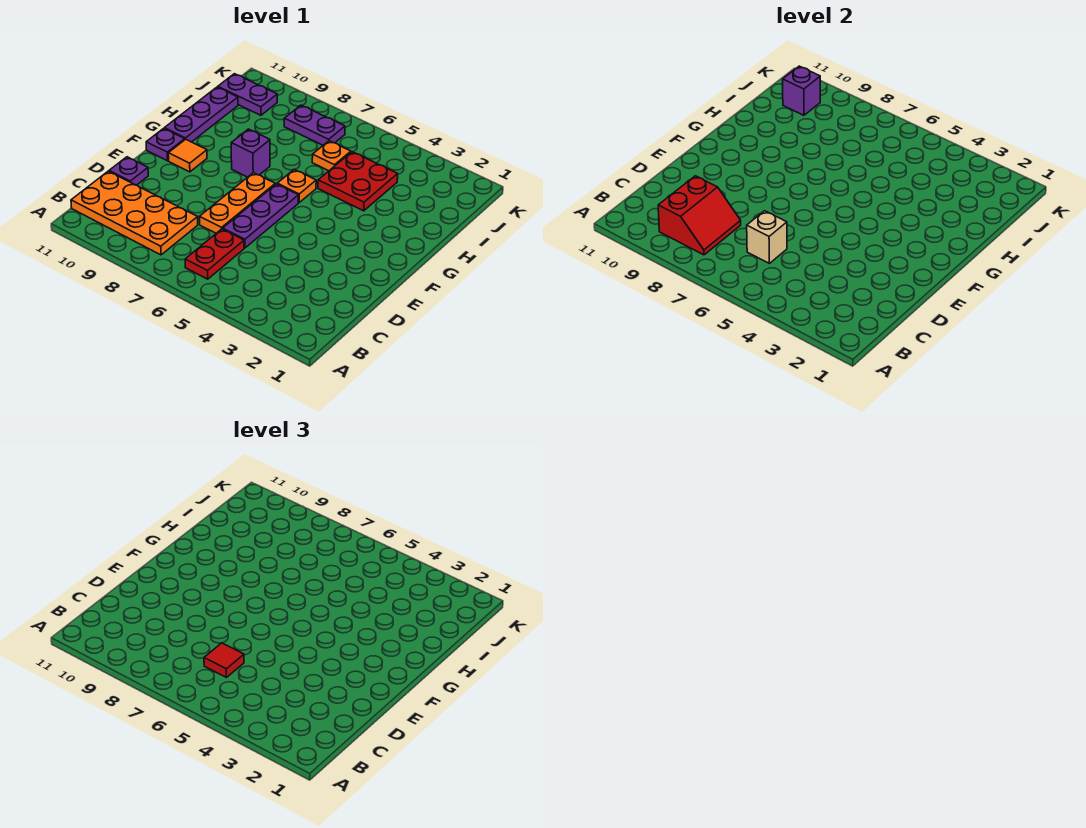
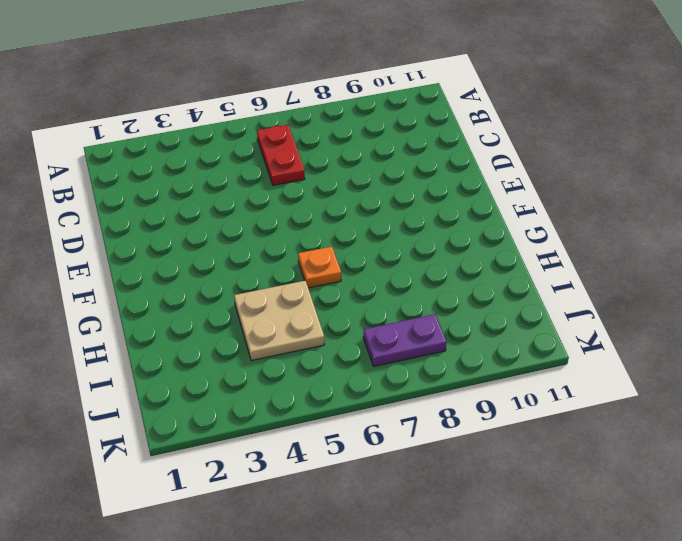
tan plate H4:I5 level 1 -> red plate H4:I5 level 1
none -> orange plate B8:C11 level 1
none -> purple plate D6:F6 level 1
none -> orange plate D7:F7 level 1

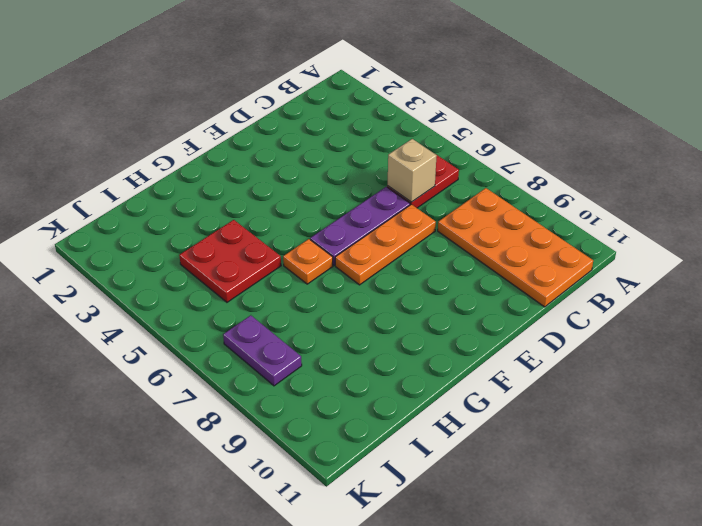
none -> purple plate D11 level 1
none -> orange tile F10 level 1
none -> purple plate F11 level 1

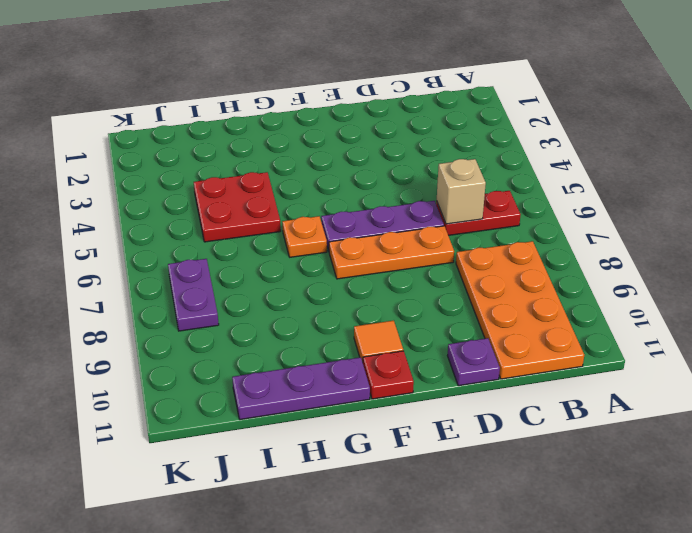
red plate F11 level 1 -> purple plate F11 level 1
none -> purple brick G8 level 1
none -> orange plate I6 level 1
none -> purple plate J10:J11 level 1

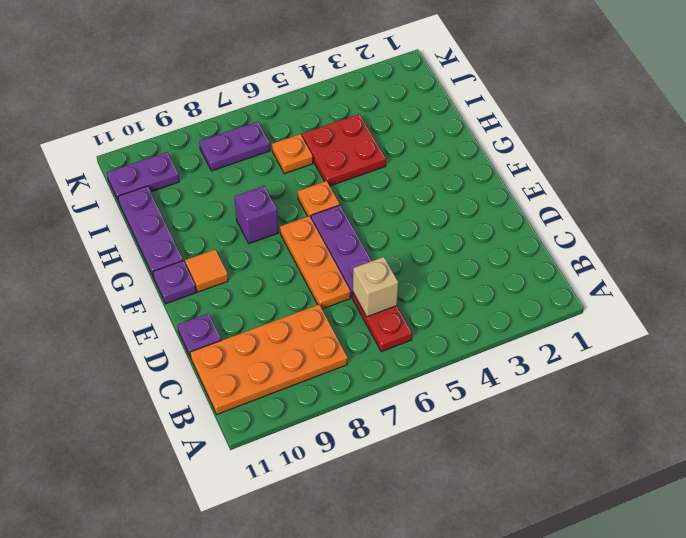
none -> red slope B8:C9 level 2 top 9
none -> purple brick J10 level 2
none -> red tile C6 level 3

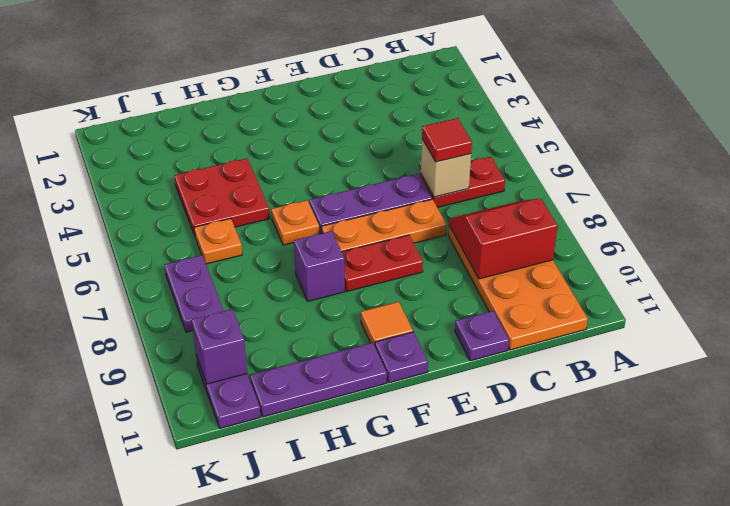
red plate E8:F8 level 1 -> none

